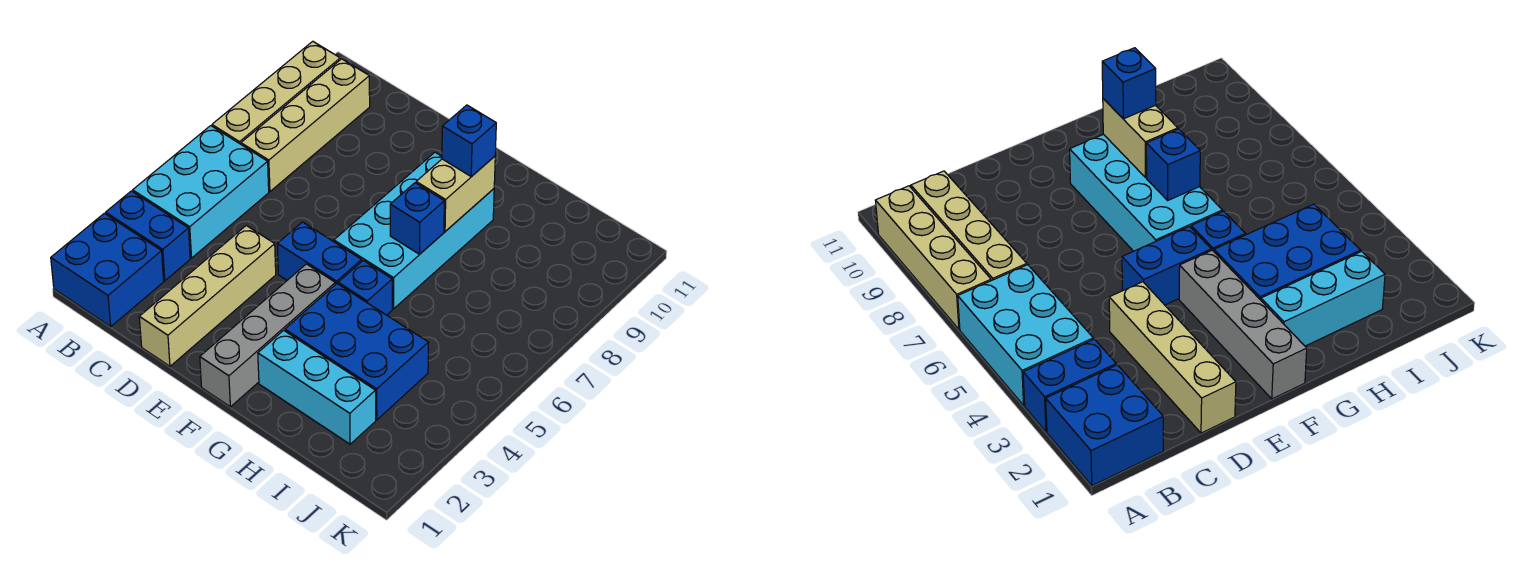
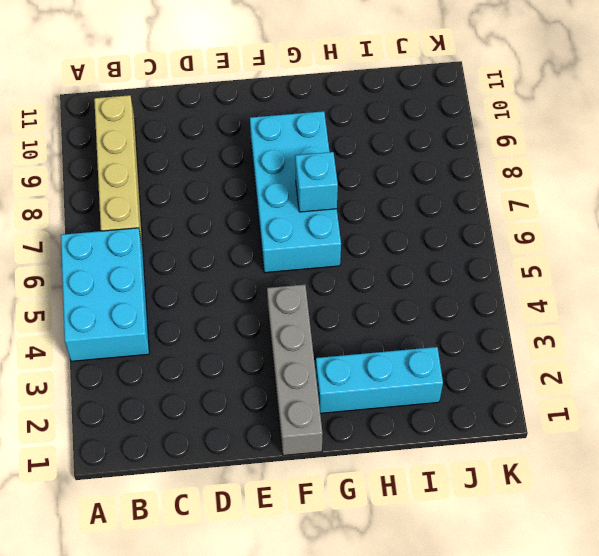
cyan brick G7 level 2 -> blue brick G7 level 2
none -> blue brick A1:B2 level 1
none -> blue brick A3:B3 level 1
none -> tan brick A7:A10 level 1

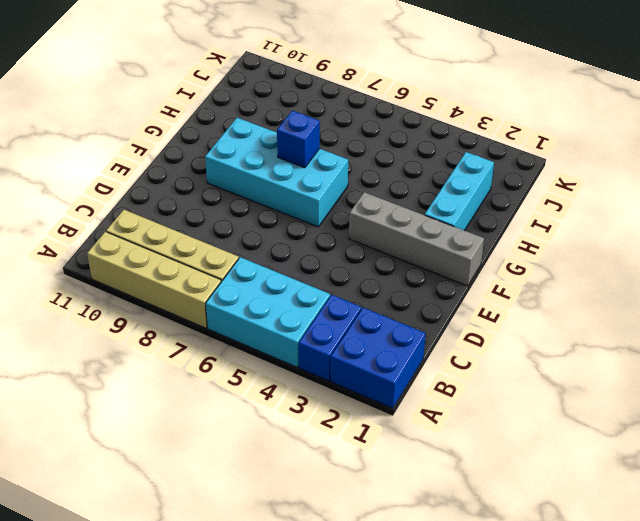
none -> tan brick D1:D4 level 1
none -> blue brick E5:F5 level 1
none -> blue brick G3:I4 level 1

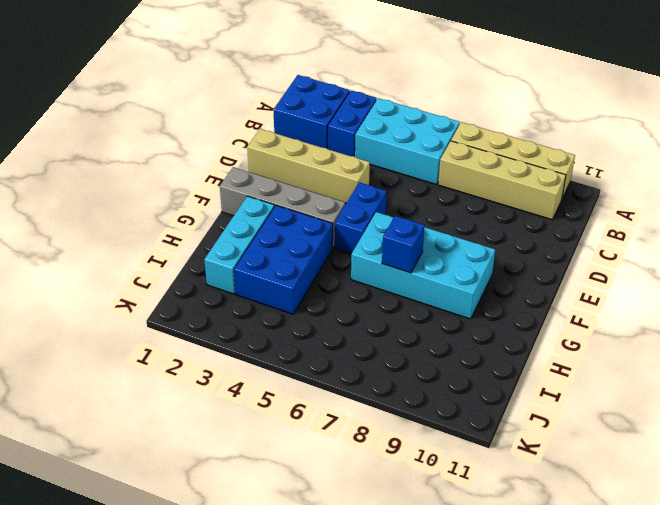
none -> blue brick G5 level 1
none -> tan brick G8:G9 level 2
none -> blue brick G9 level 3

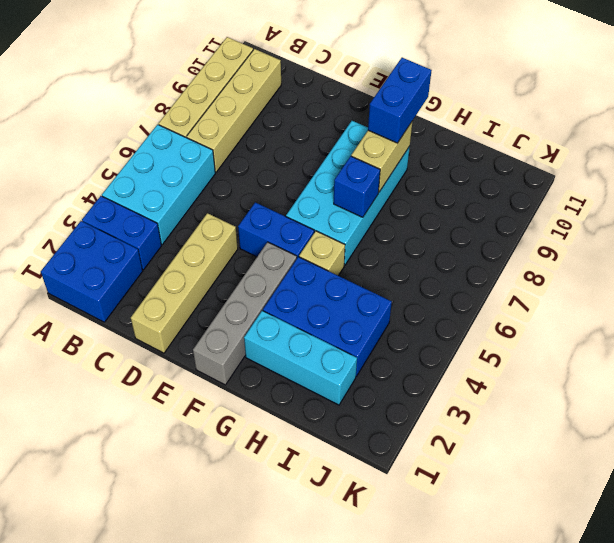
tan brick G5 level 1 -> blue brick G5 level 1
blue brick G9:G10 level 3 -> blue brick G9 level 3

